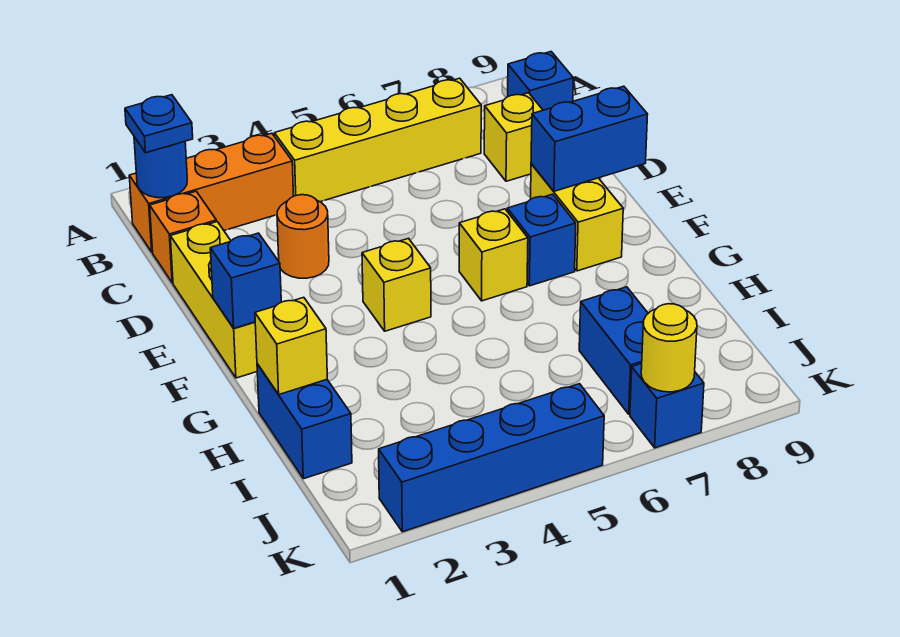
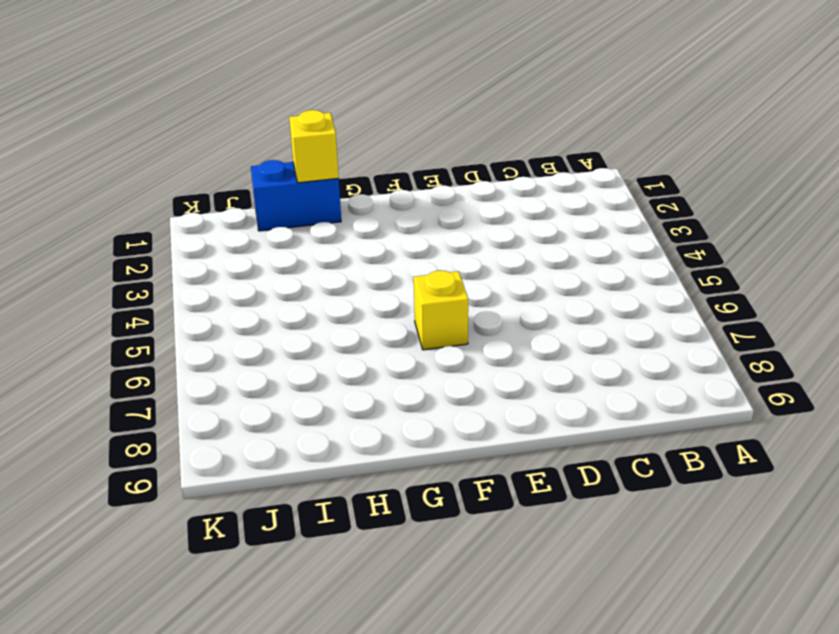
none -> orange brick B1:B3 level 1
none -> yellow brick B4:B7 level 1
none -> blue brick B9 level 1

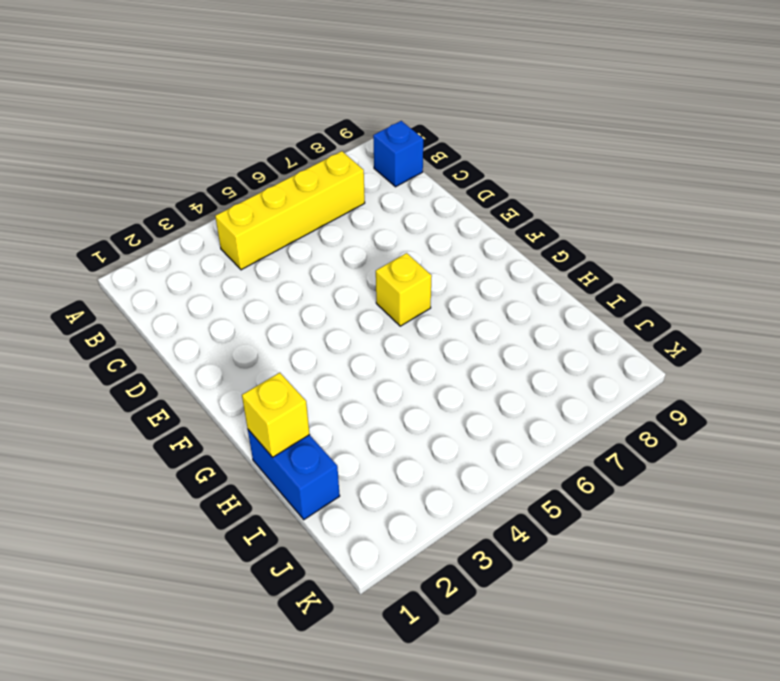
none -> orange brick B1:B3 level 1
none -> orange brick C1 level 1
none -> yellow brick C8 level 1

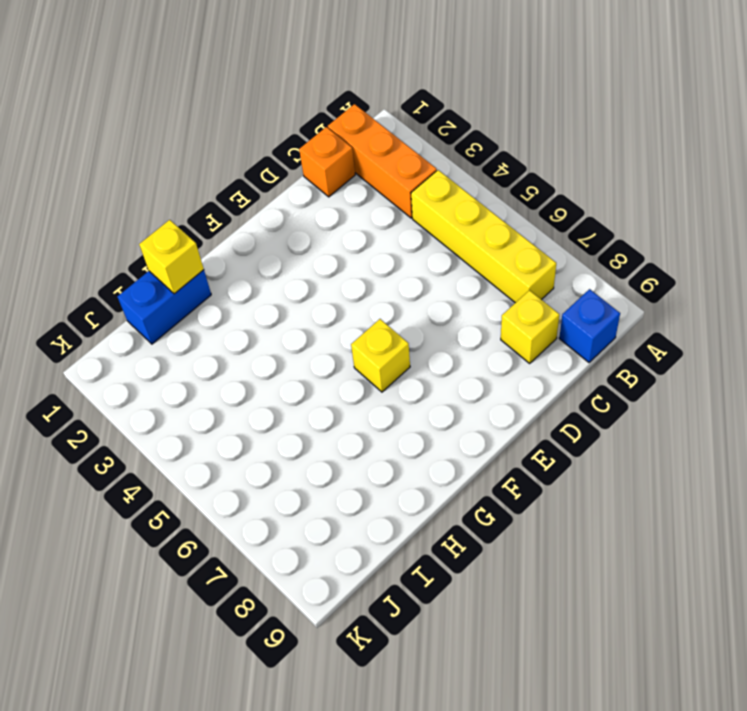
none -> yellow brick D1:F1 level 1
none -> orange round brick D3 level 1
none -> yellow brick E8:F8 level 1

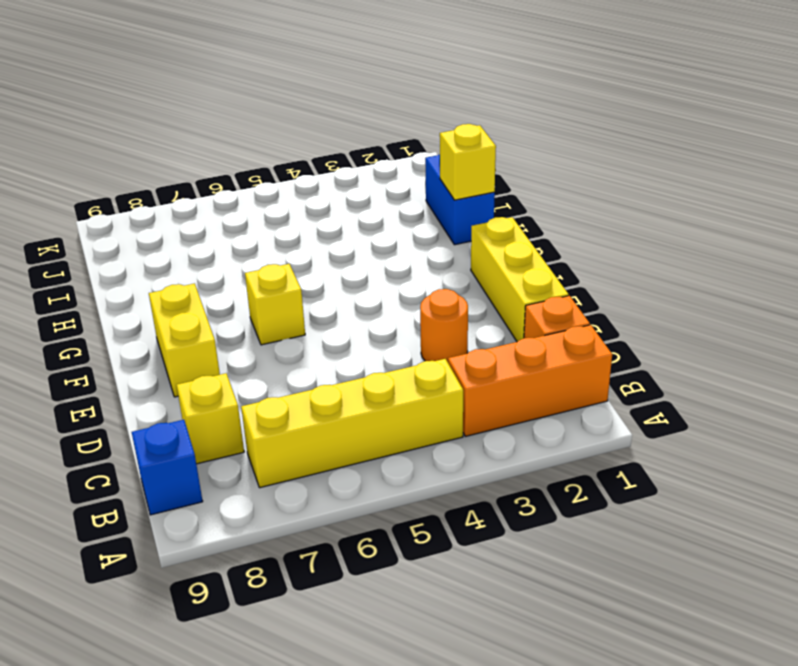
none -> yellow brick F4 level 1
none -> blue brick F7 level 1
none -> blue brick I7:J7 level 1

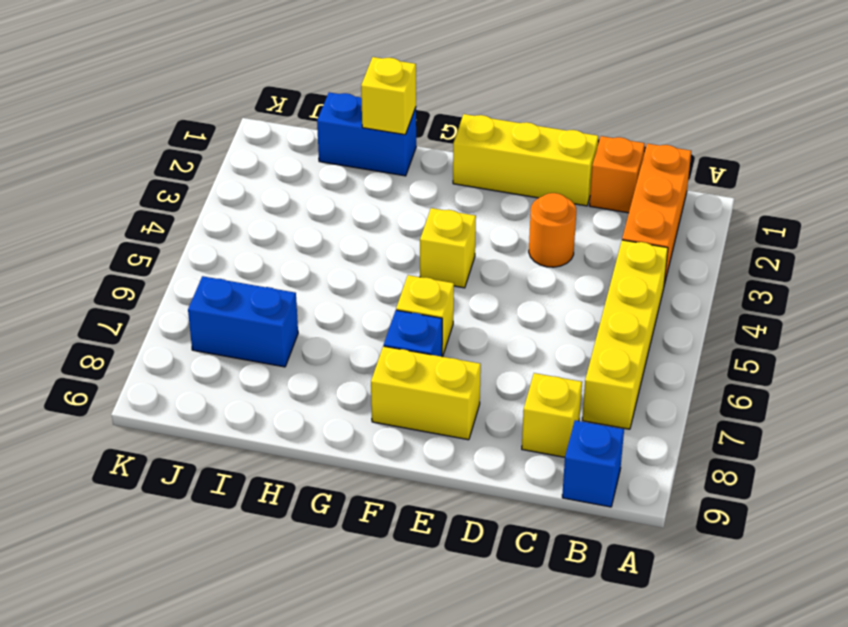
none -> blue brick K2:K5 level 1
none -> blue brick K7 level 1
none -> blue round brick B1 level 2

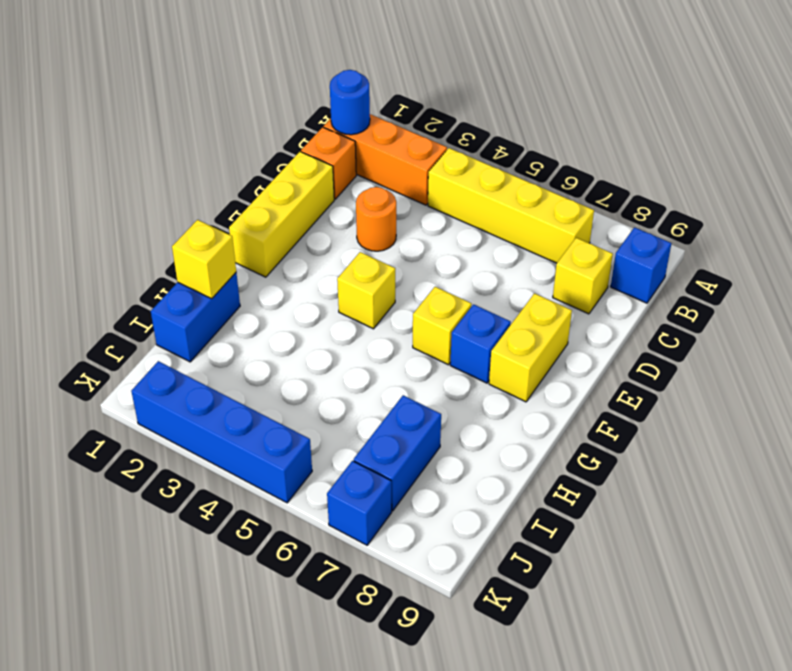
none -> blue brick E8:E9 level 2
none -> blue brick F1 level 2
none -> yellow round brick K7 level 2

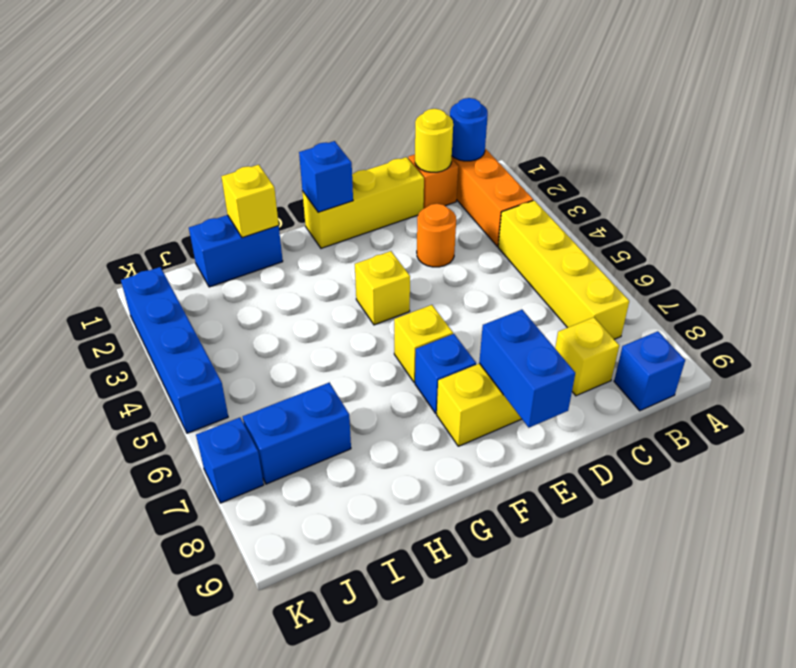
yellow round brick C1 level 2 -> yellow round brick K7 level 2
none -> blue plate B1 level 3

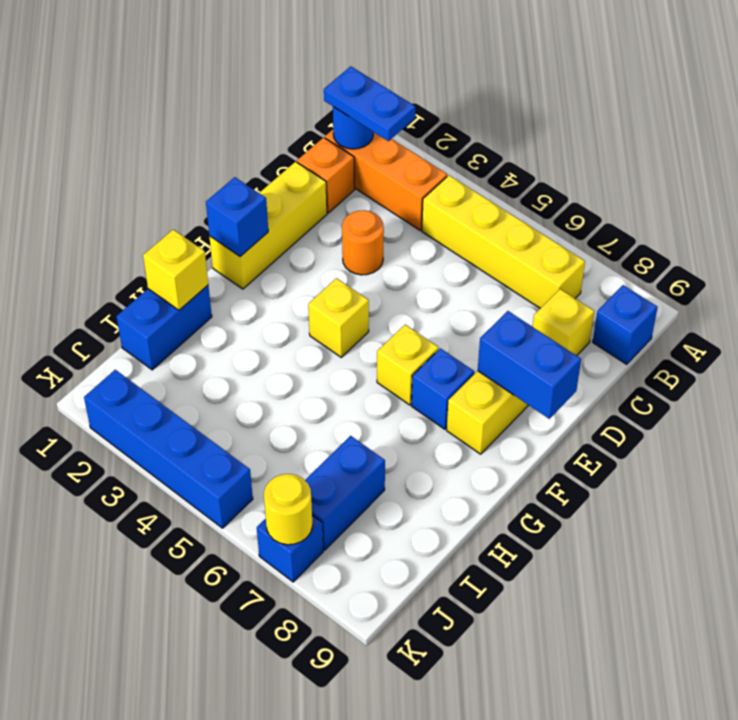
blue plate B1:B2 level 3 -> blue plate B1 level 3

